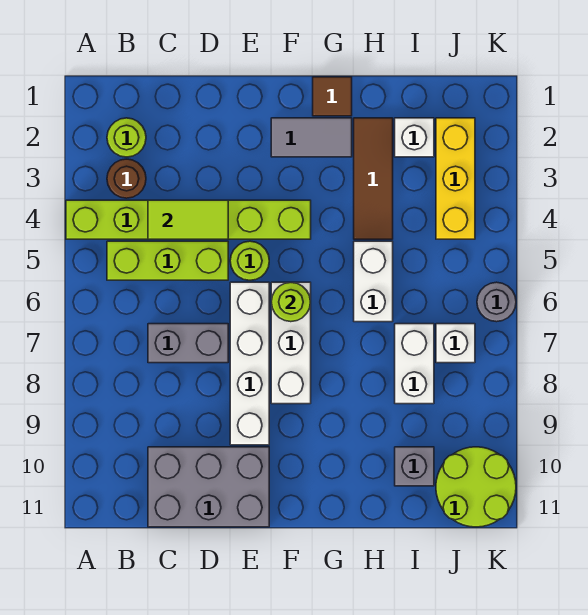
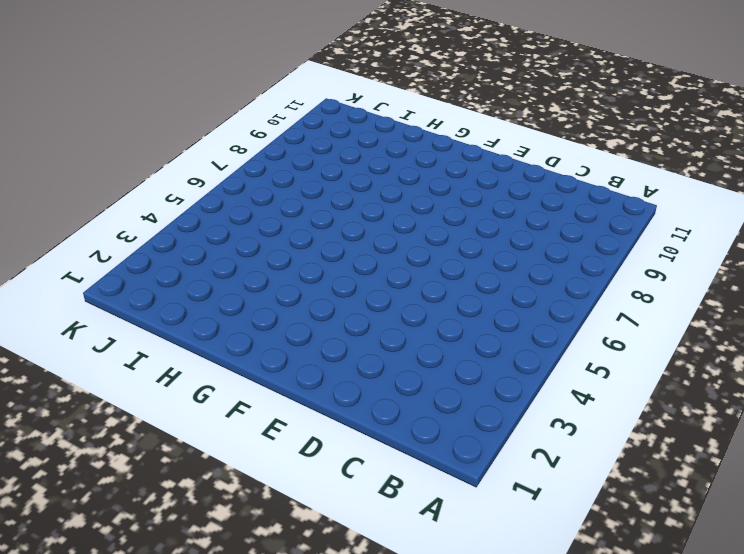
none -> lime brick A4:F4 level 1
none -> lime round brick B2 level 1
none -> brown round brick B3 level 1

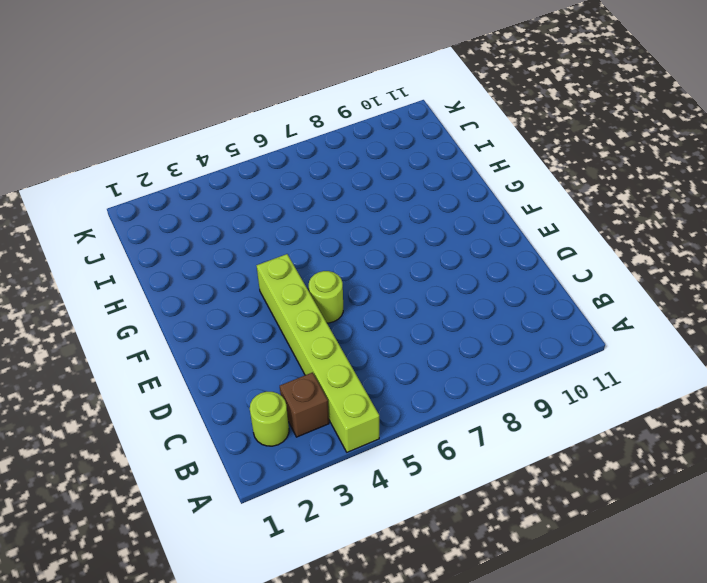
brown brick B3 level 1 -> brown round brick B3 level 1
none -> lime brick B5:D5 level 1
none -> grey brick C7:D7 level 1
none -> grey brick C10:E11 level 1

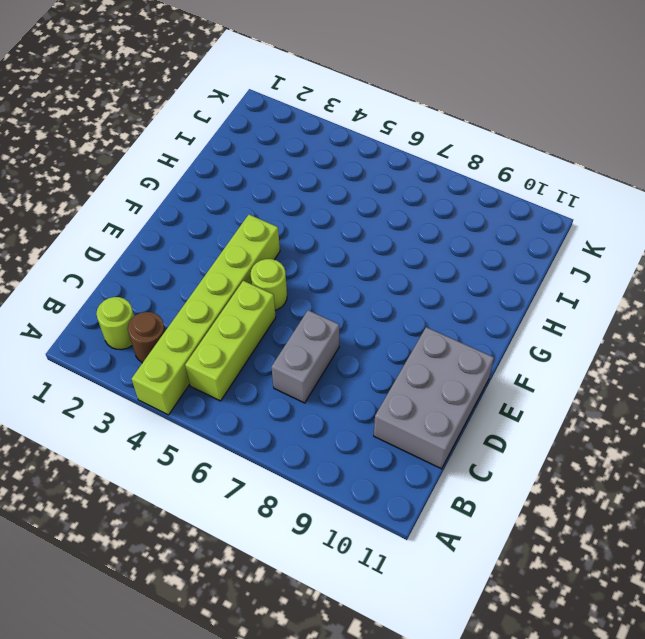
none -> white brick E6:E9 level 1
none -> grey tile F2:G2 level 1
none -> white brick F6:F8 level 1

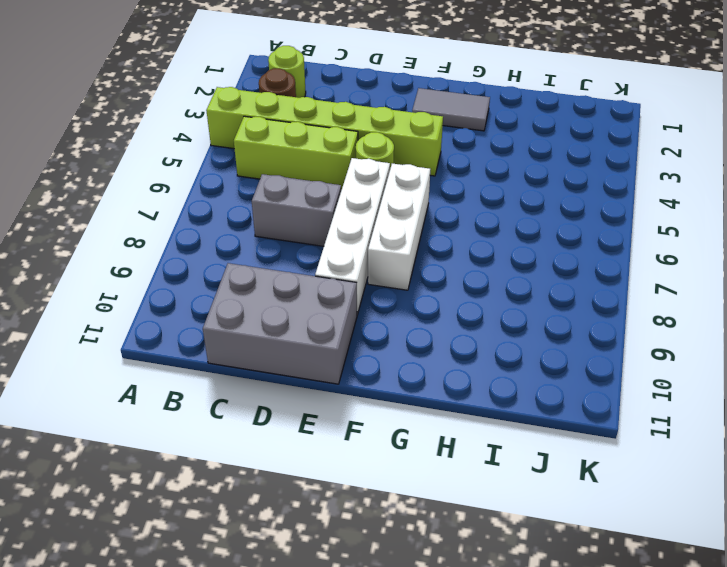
none -> brown tile G1 level 1
none -> brown tile H2:H4 level 1
none -> white brick H5:H6 level 1

